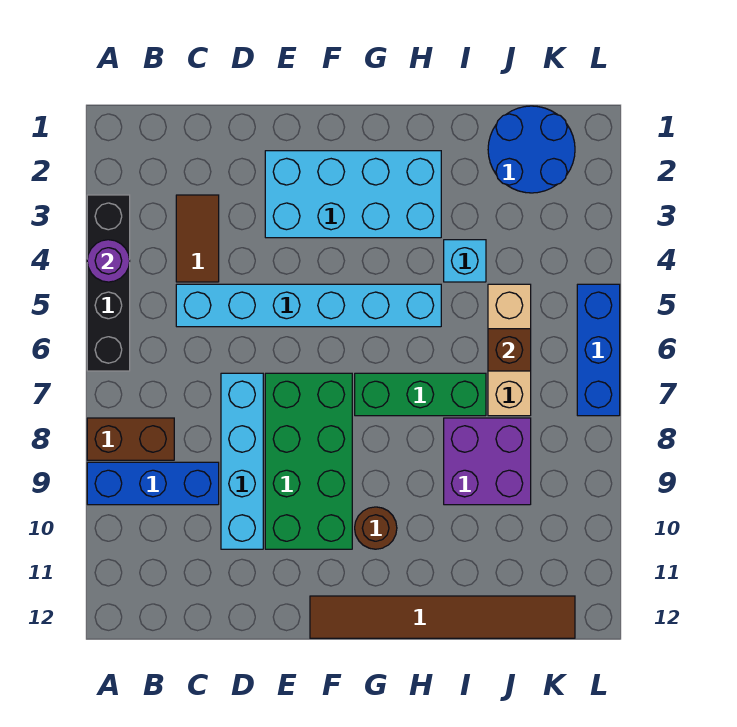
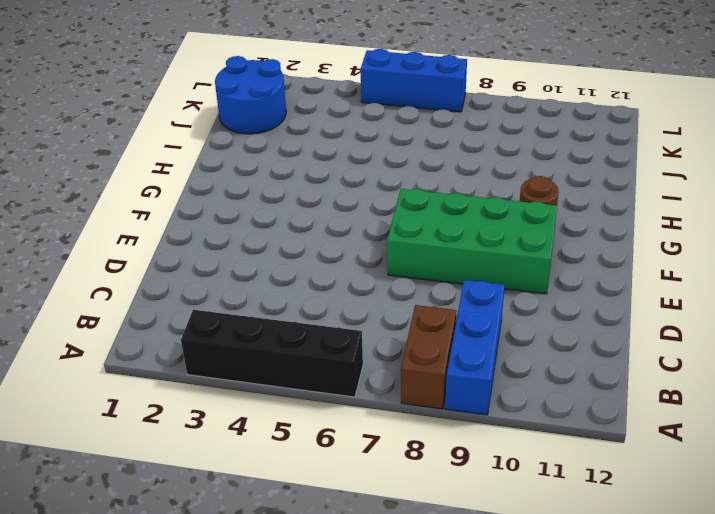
none -> brown tile C3:C4 level 1
none -> cyan brick C5:H5 level 1
none -> cyan brick D7:D10 level 1

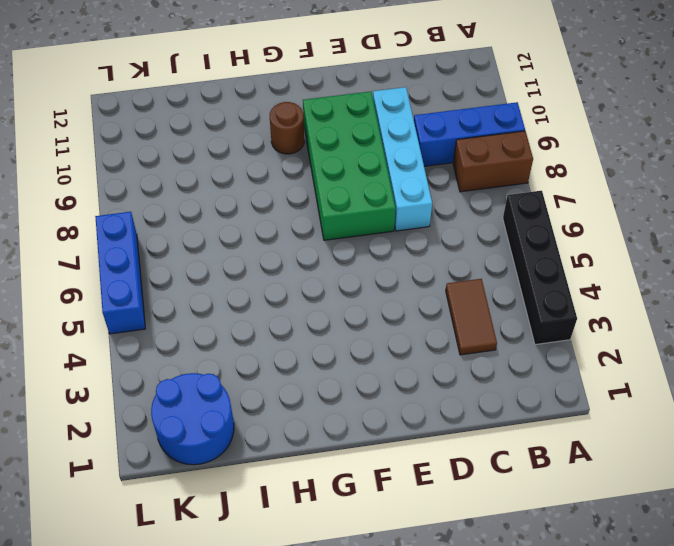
none -> cyan brick C5:H5 level 1
none -> cyan brick E2:H3 level 1
none -> brown tile F12:K12 level 1

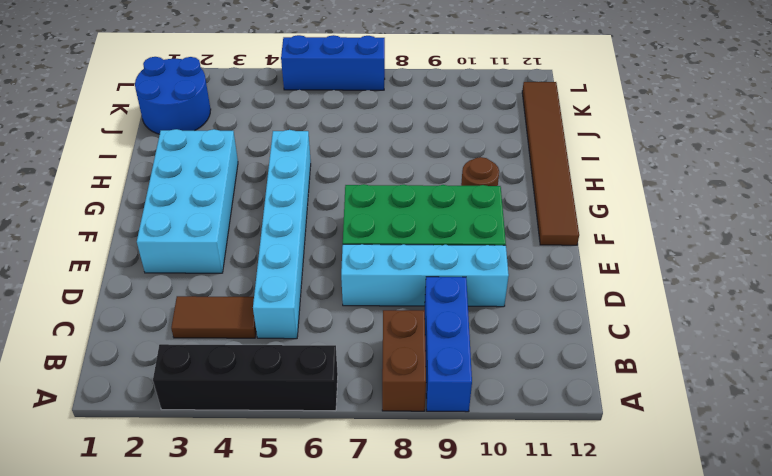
none -> green brick G7:I7 level 1
none -> cyan brick I4 level 1
none -> purple brick I8:J9 level 1

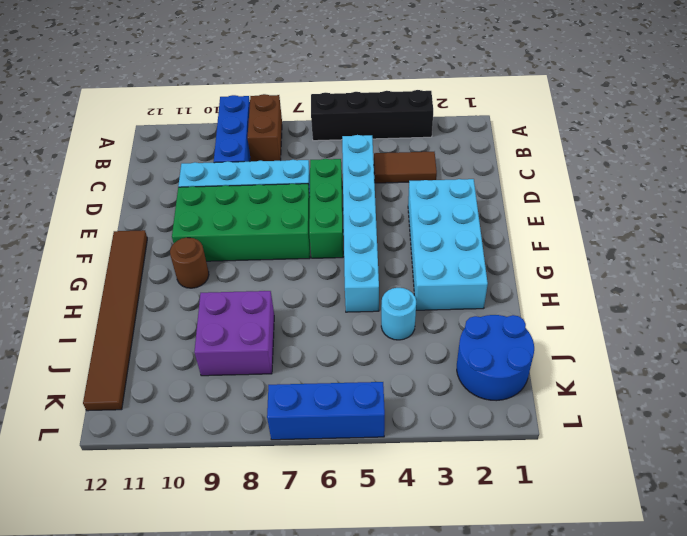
green brick D6:F6 level 1 -> green brick G7:I7 level 1
cyan round brick I4 level 1 -> cyan brick I4 level 1
none -> tan brick J5:J7 level 1
none -> purple round brick A4 level 2
none -> brown brick J6 level 2

